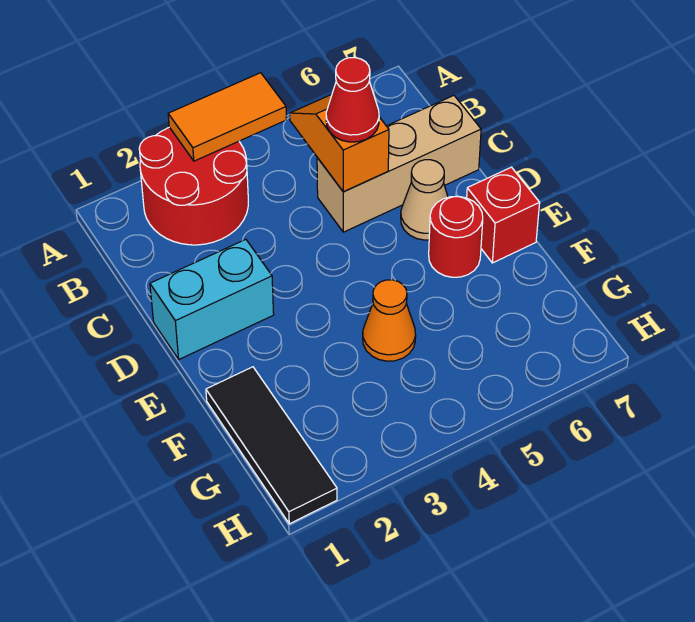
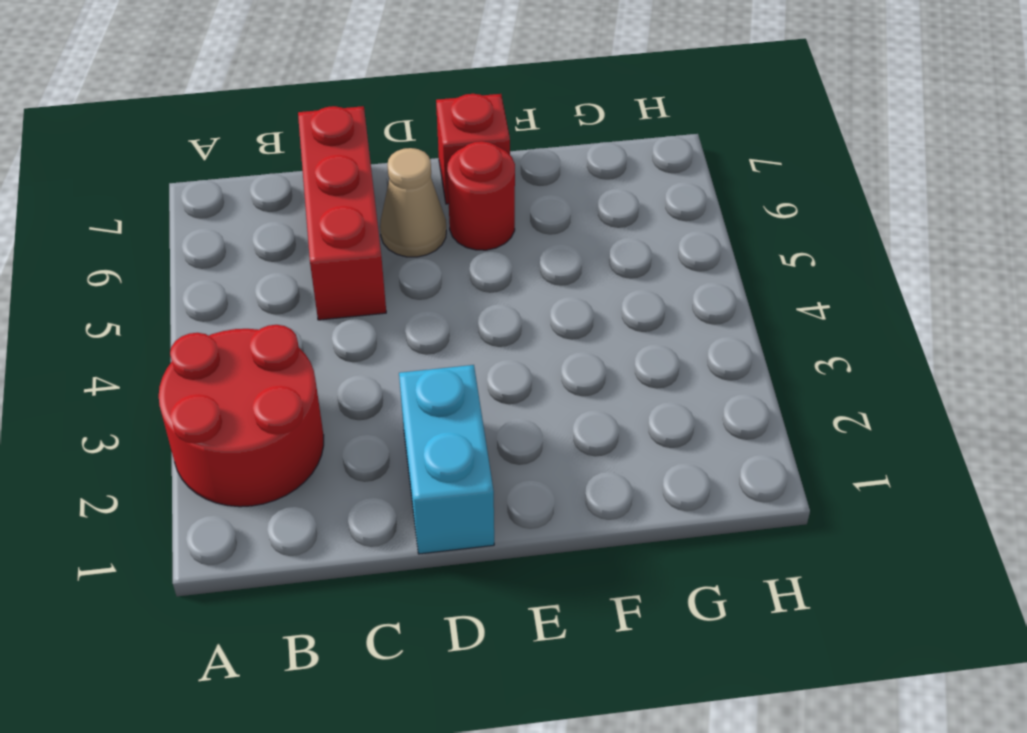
red brick C5:C7 level 1 -> tan brick C5:C7 level 1
none -> black tile F1:H1 level 1
none -> orange cone F4 level 1

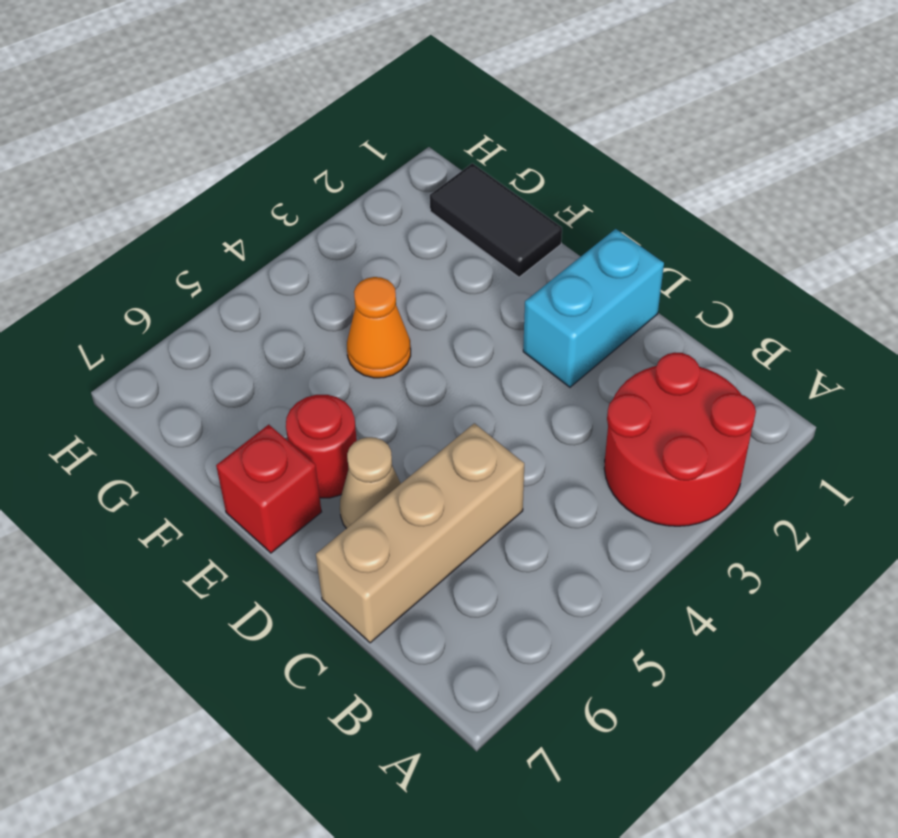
black tile F1:G1 level 1 -> black tile F1:H1 level 1
none -> orange tile A3:A4 level 2
none -> orange slope B5:C5 level 2 top C

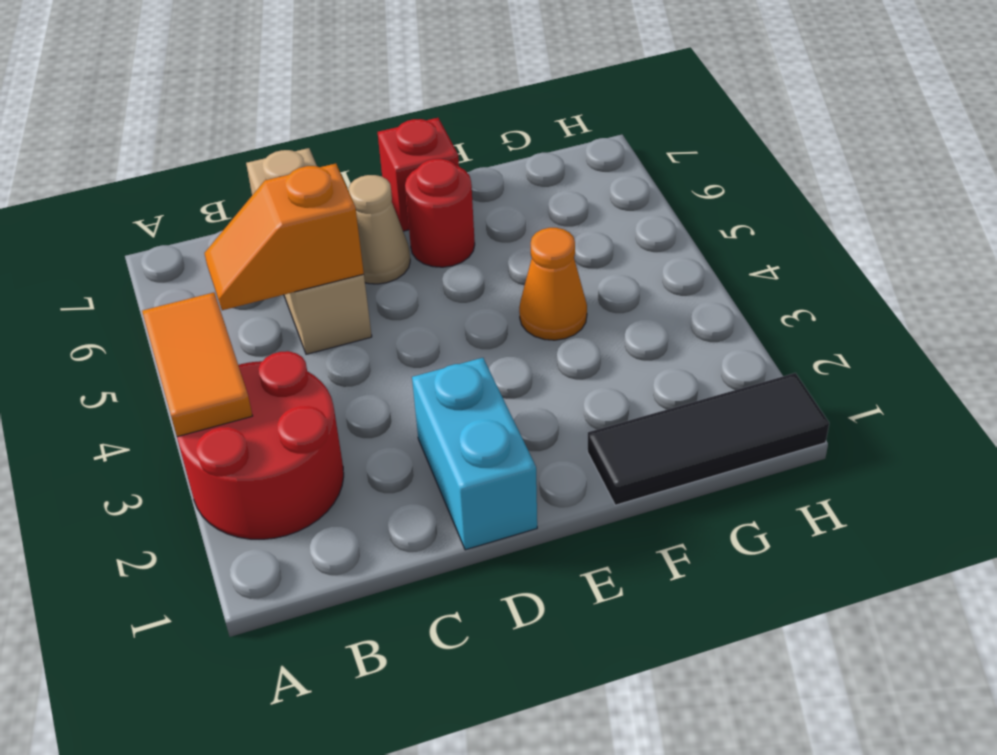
none -> red cone C5 level 3

